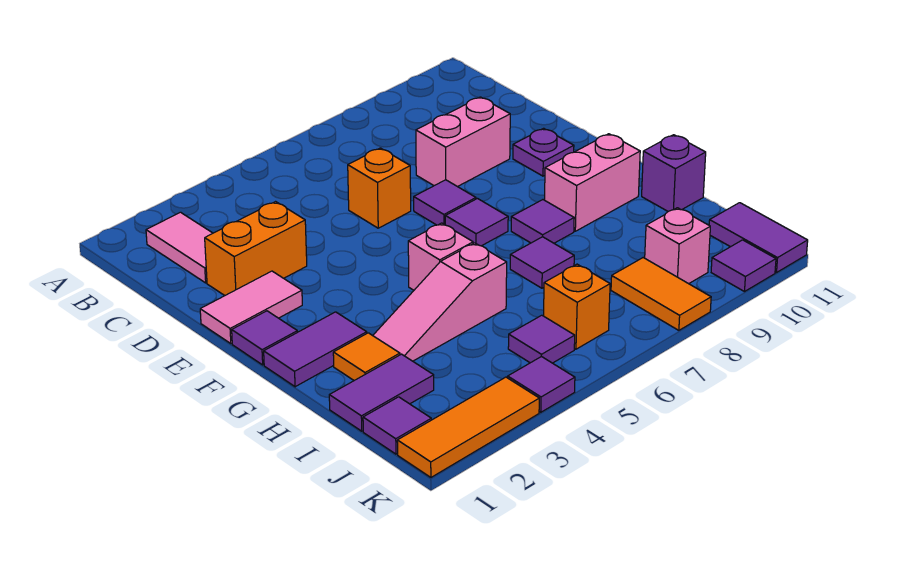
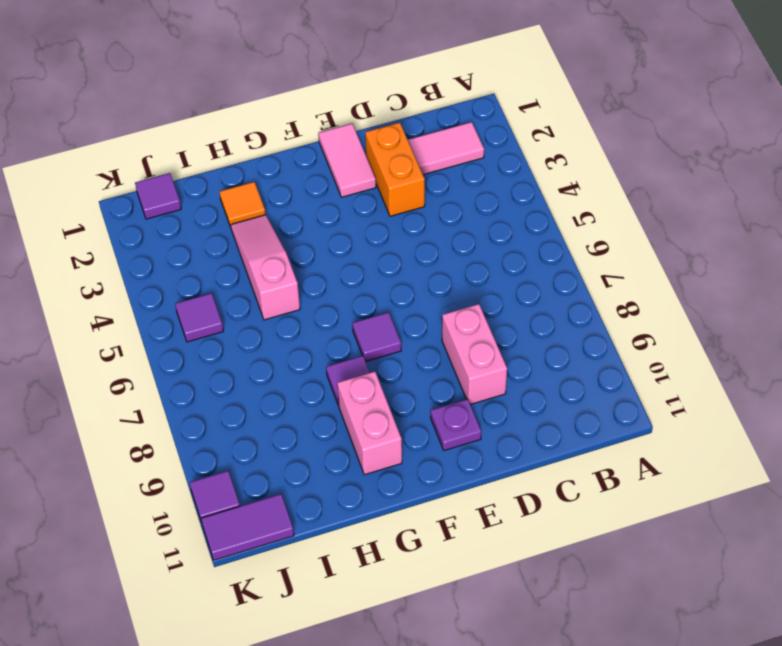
none -> orange brick D6 level 1
none -> purple tile E7 level 1
none -> purple tile F1 level 1

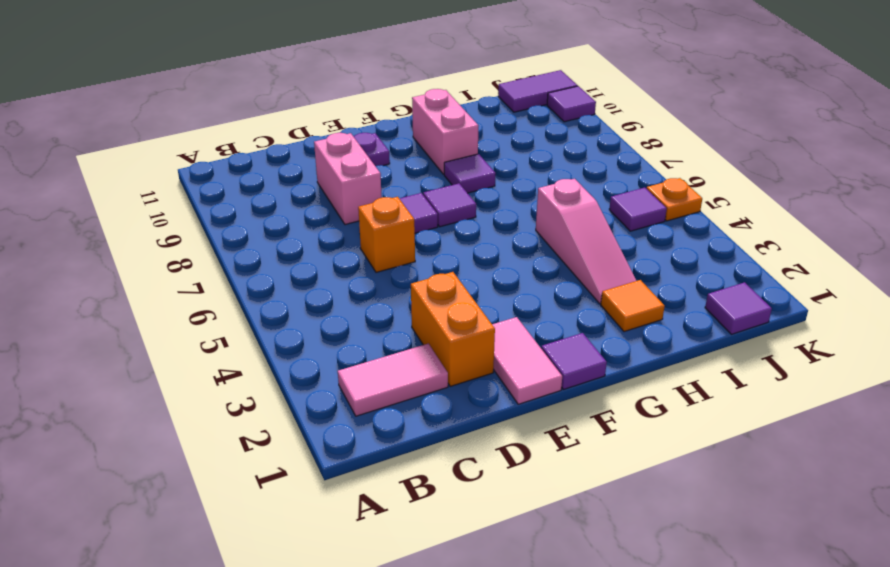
orange plate K5 level 1 -> none
none -> purple tile G1:G2 level 1
none -> pink brick G5 level 1
none -> purple tile H7 level 1

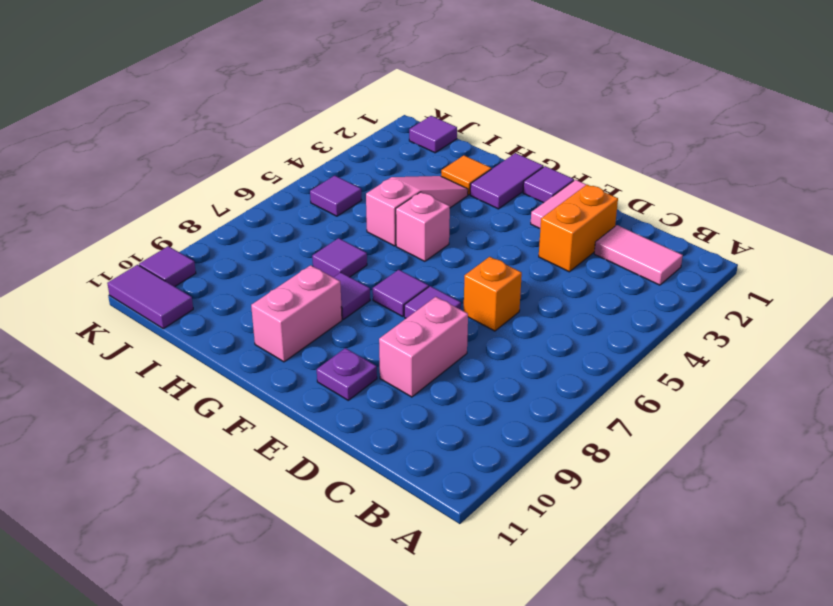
none -> purple brick H11 level 1
none -> purple tile I1:I2 level 1
none -> orange brick J6 level 1

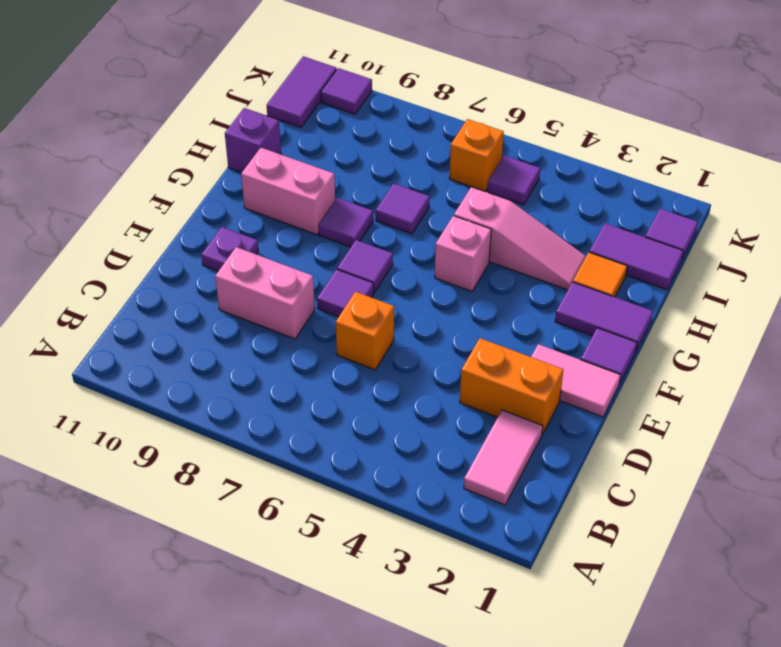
none -> orange tile J8:K8 level 1
none -> pink brick J9 level 1
none -> orange tile K1:K3 level 1

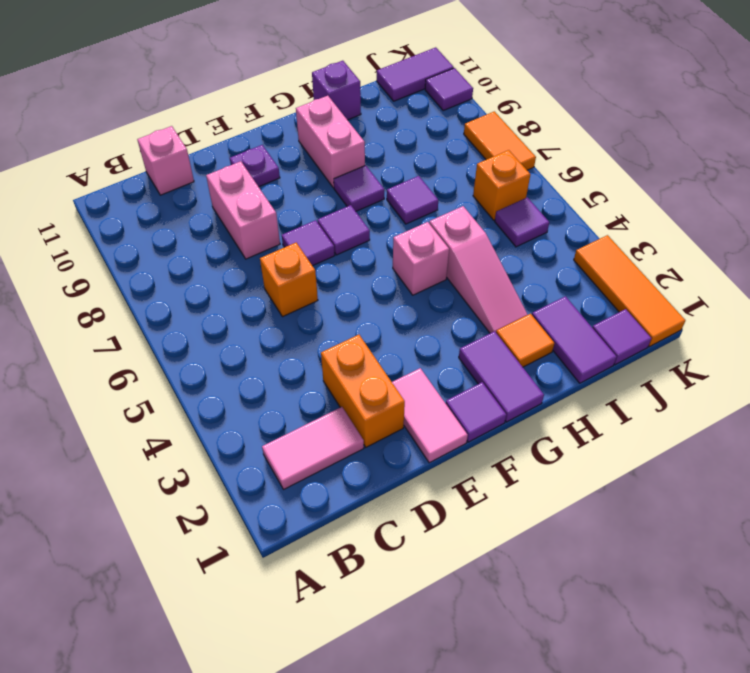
pink brick C11 level 1 -> pink brick J9 level 1
orange tile K7:K8 level 1 -> orange tile J8:K8 level 1
none -> purple tile K4 level 1

